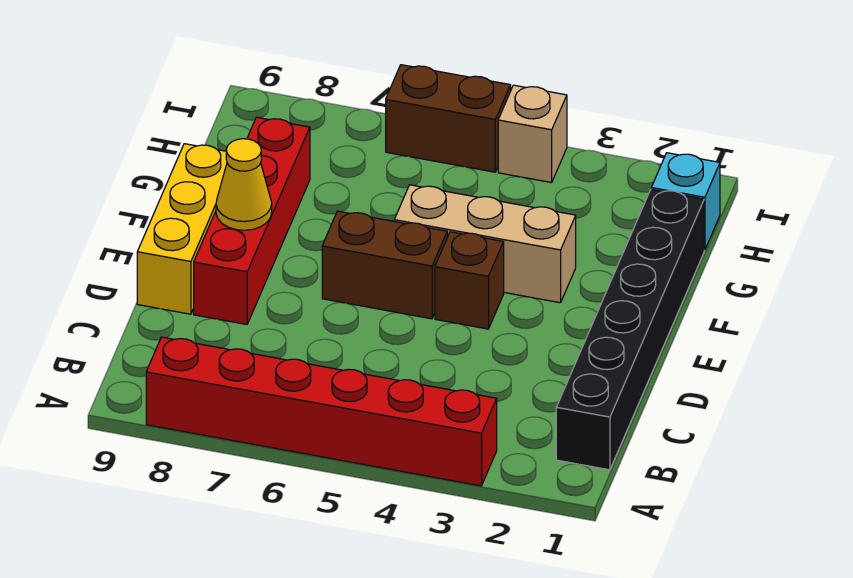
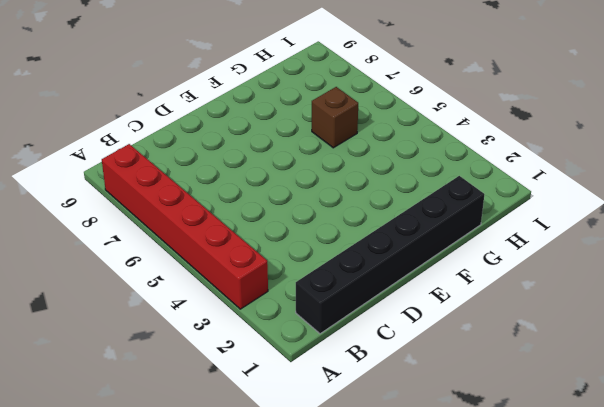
brown brick G6 level 1 -> brown brick E4 level 1
none -> red brick D8:G8 level 1
none -> yellow brick D9:F9 level 1

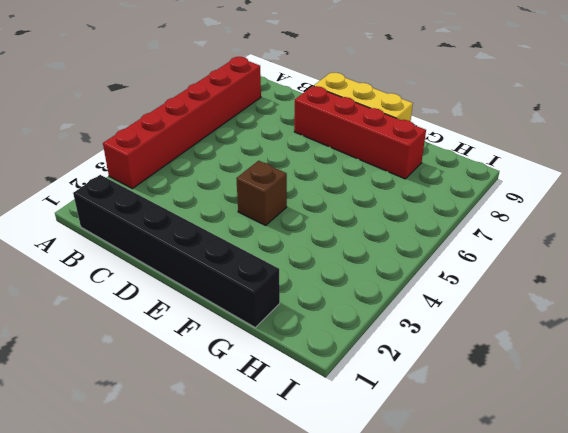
none -> brown brick E5:E6 level 1
none -> tan brick F3:F5 level 1

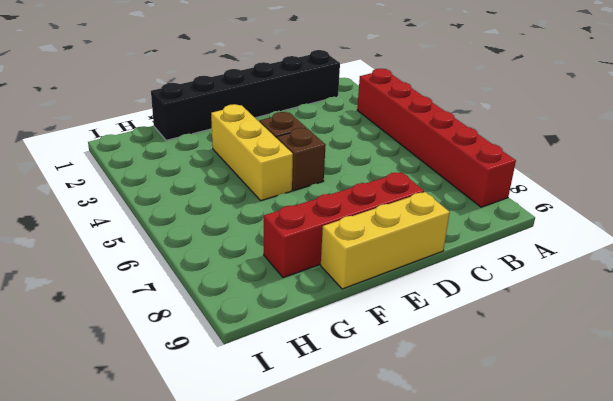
brown brick E5 level 1 -> brown brick E5:E6 level 1
yellow brick F3:F5 level 1 -> tan brick F3:F5 level 1
none -> cyan brick H1 level 1
none -> tan brick I4 level 1

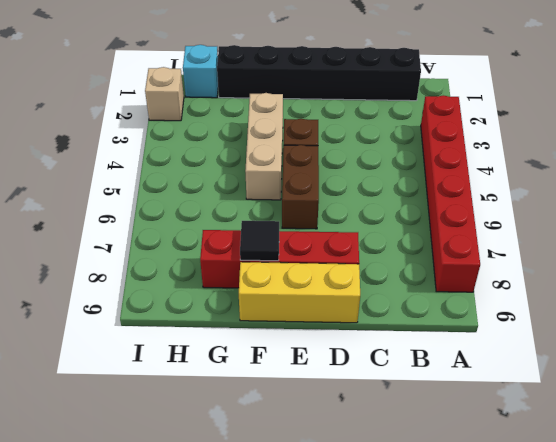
black tile F8 level 2 -> none
tan brick I2 level 1 -> tan brick I4 level 1
none -> brown brick I5:I6 level 1
none -> yellow cone E8 level 2

